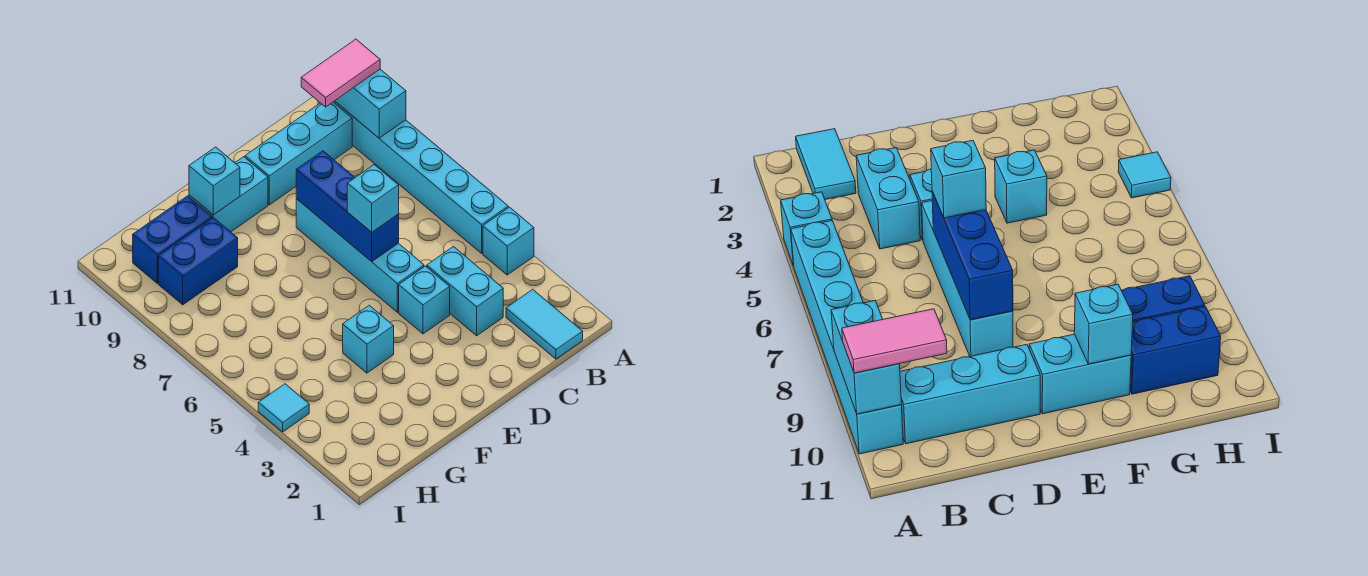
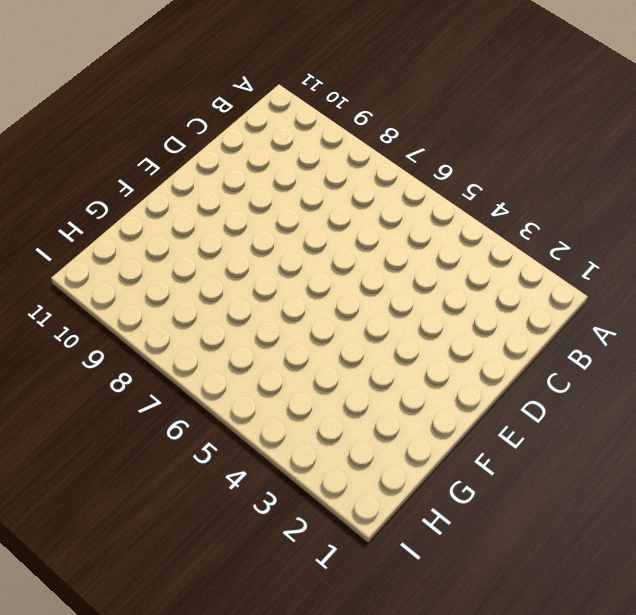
none -> cyan brick A4 level 1
none -> cyan brick A5:A10 level 1
none -> cyan tile B1:B2 level 1

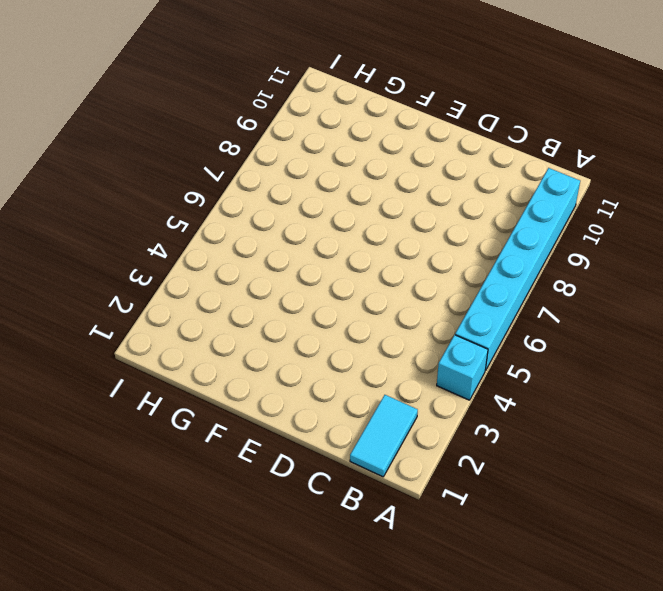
none -> cyan brick B10:D10 level 1
none -> cyan brick C3:C4 level 1
none -> cyan brick D4 level 1

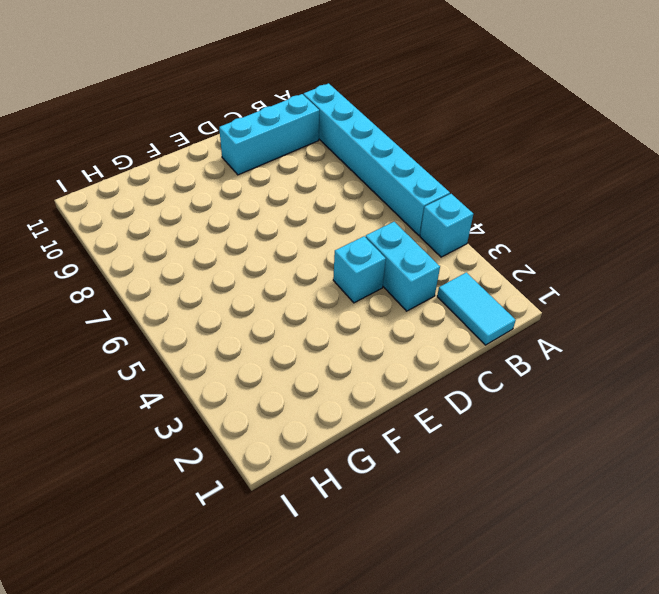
none -> cyan brick D5:D8 level 1
none -> cyan brick E10:F10 level 1
none -> cyan brick F4 level 1

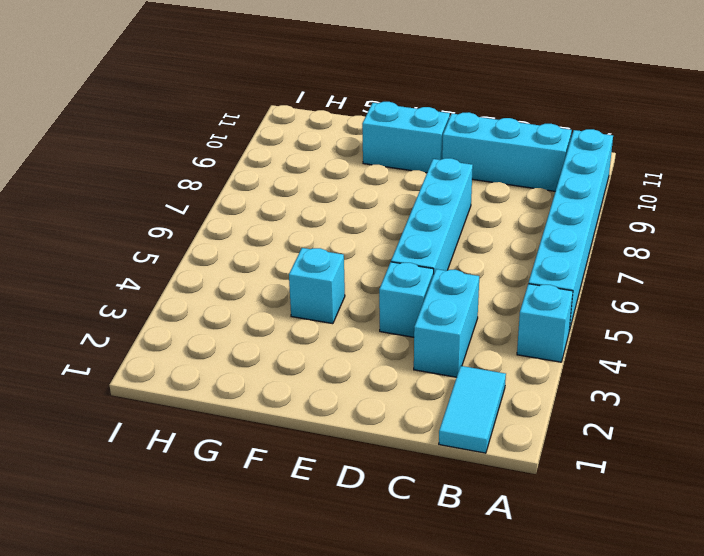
none -> blue brick G9:H9 level 1
none -> blue brick G10:H10 level 1
none -> cyan tile I4 level 1

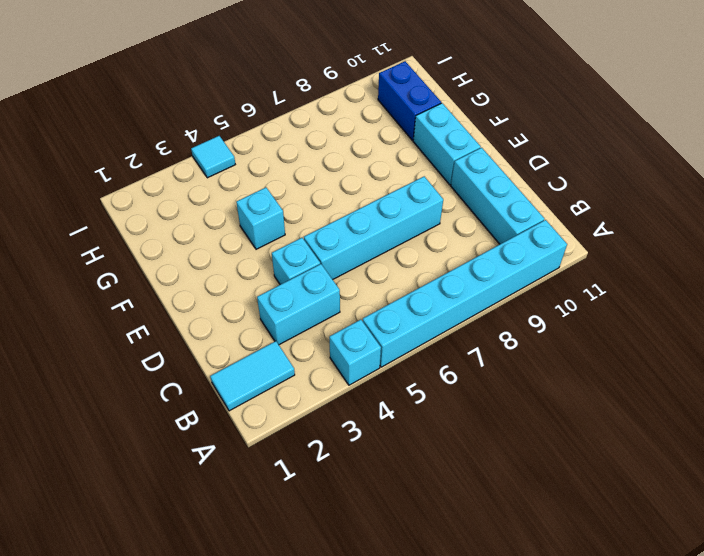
none -> blue brick G9:H9 level 1
none -> cyan brick A9:A10 level 2
none -> blue brick D6:D8 level 2

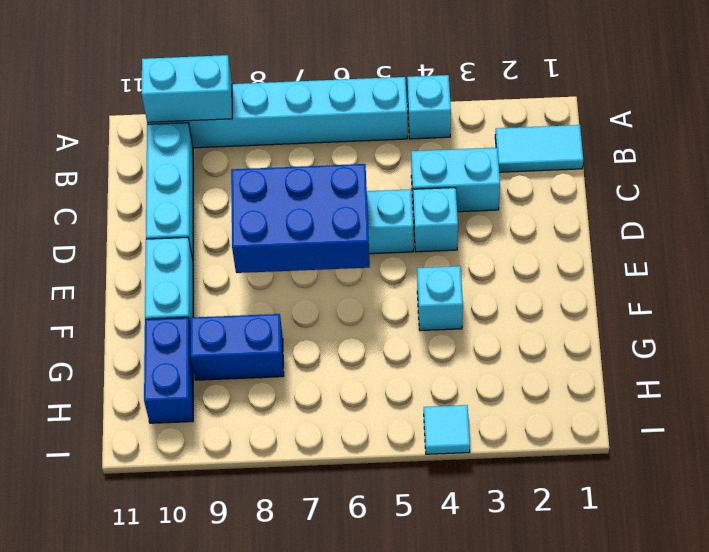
blue brick D6:E8 level 2 -> blue brick D6:D8 level 2
blue brick G8:G9 level 1 -> blue brick G9:H9 level 1
none -> cyan brick F10 level 2
none -> pink tile A10:B10 level 3
none -> cyan brick D6 level 3

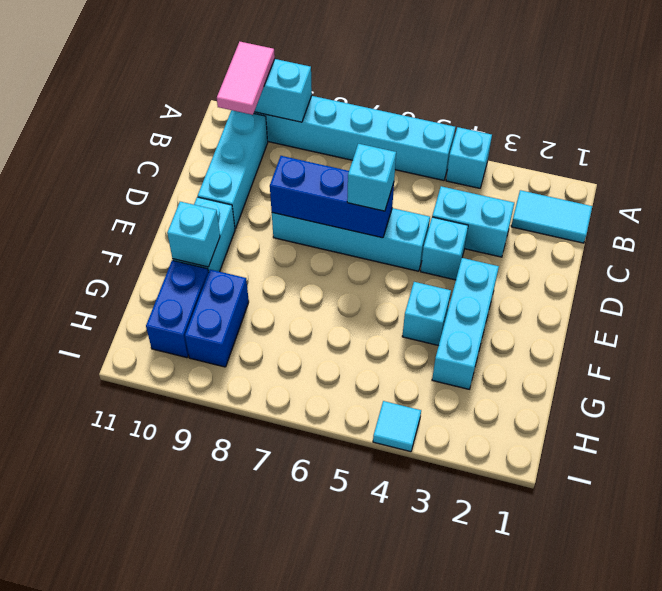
cyan brick E3:G3 level 1 -> none

